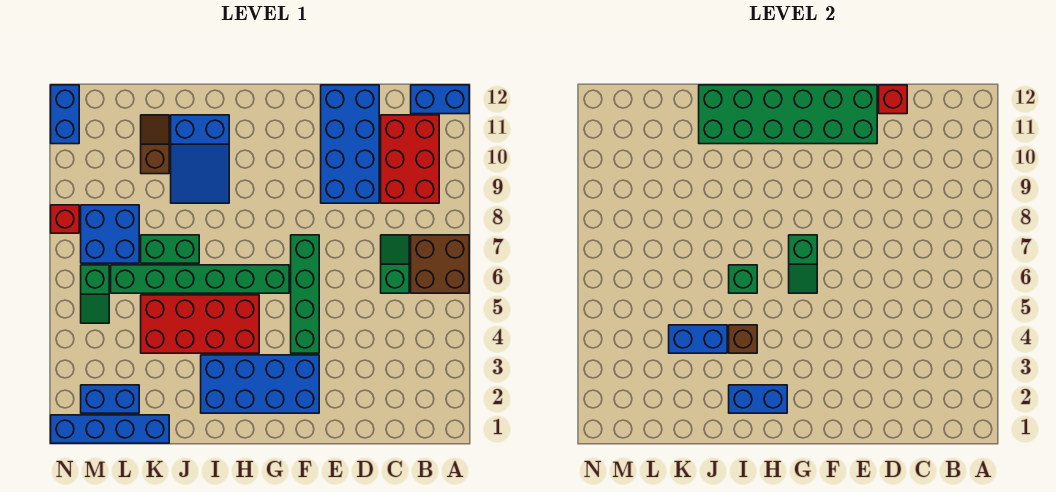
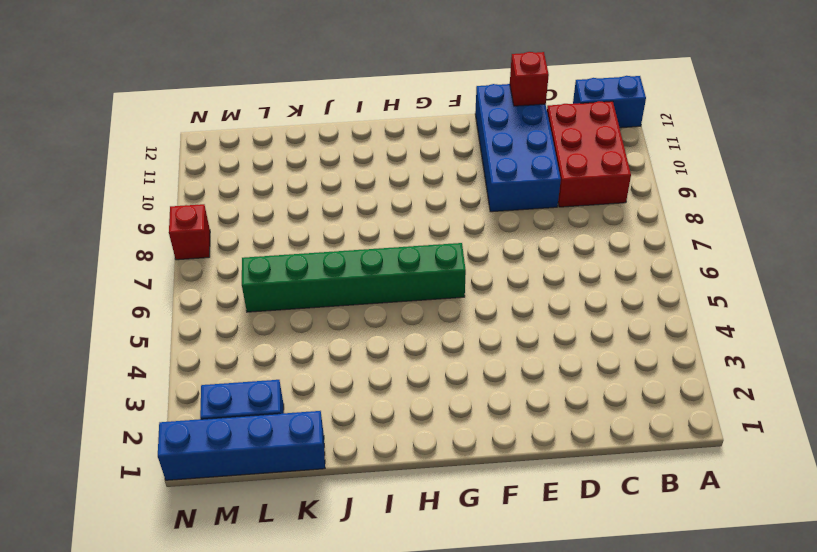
none -> brown brick A6:B7 level 1
none -> green slope C6:C7 level 1 top 6
none -> blue brick F2:I3 level 1

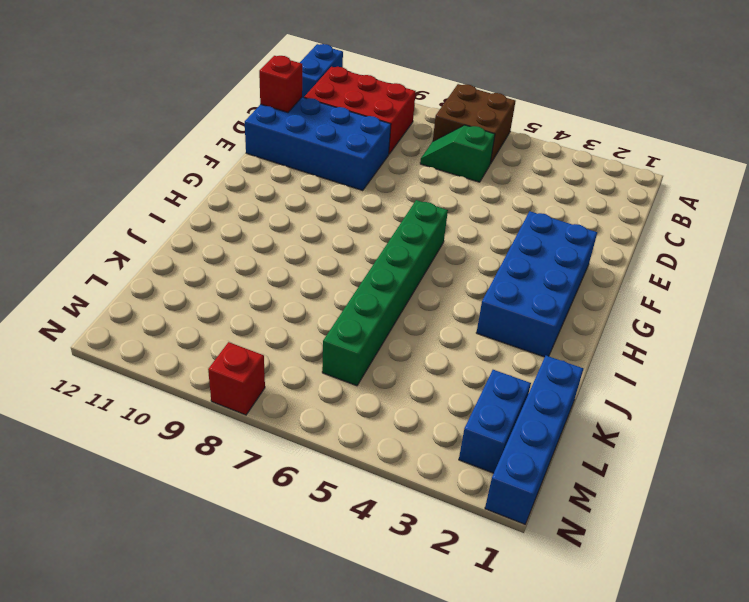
none -> green brick F4:F7 level 1
none -> red brick H4:K5 level 1
none -> blue slope I9:J11 level 1 top 11

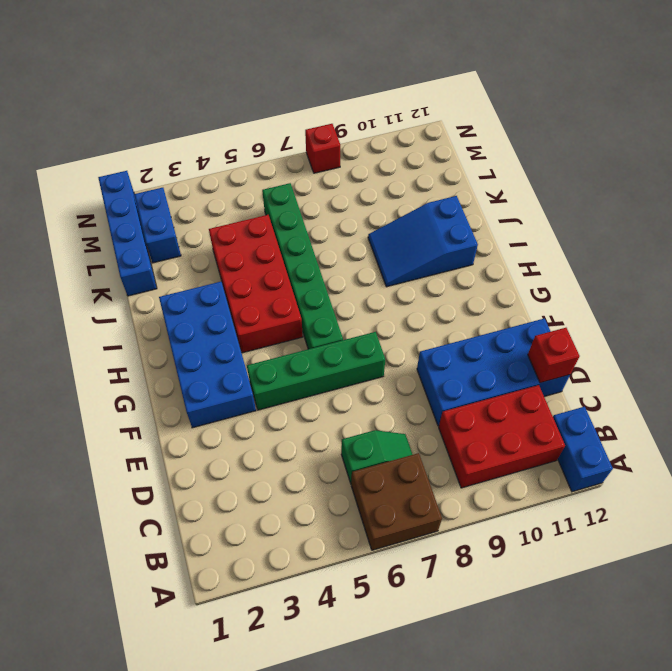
none -> green brick J7:K7 level 1
none -> brown slope K10:K11 level 1 top 10
none -> blue brick L7:M8 level 1

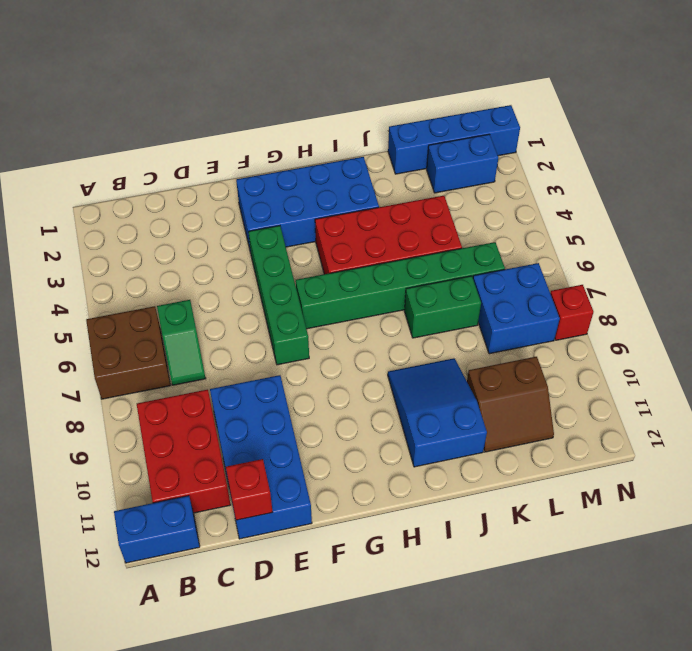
brown slope K10:L11 level 1 top 10 -> brown slope K10:K11 level 1 top 10
none -> green slope M5:M6 level 1 top 6
none -> blue brick N11:N12 level 1
none -> green brick E11:J12 level 2

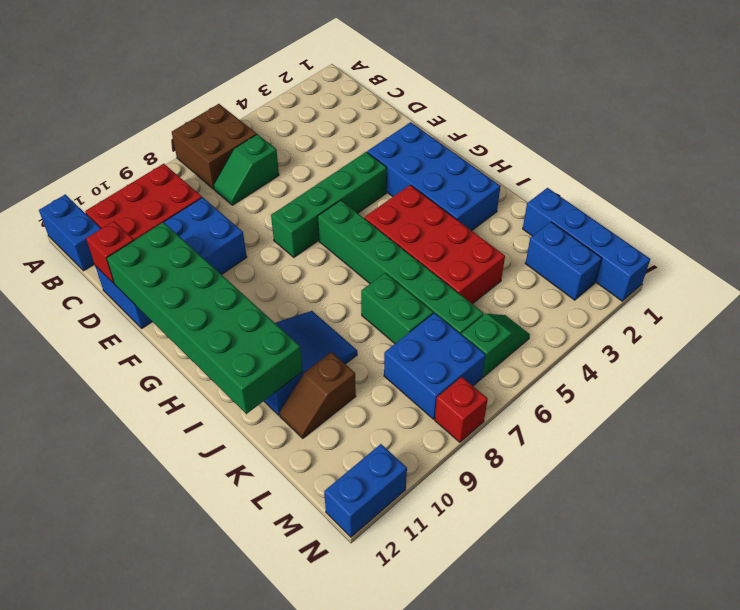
none -> green slope G6:G7 level 2 top 7
none -> blue brick H2:I2 level 2
none -> brown brick I4 level 2

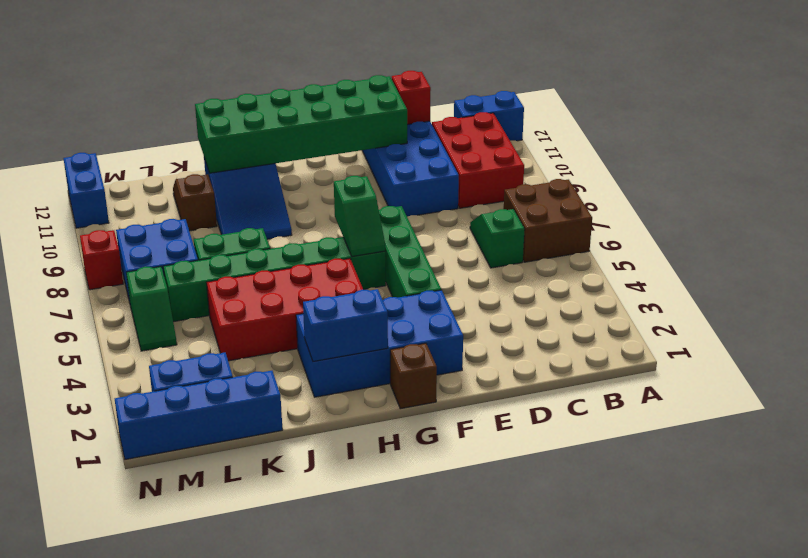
brown brick G1 level 1 -> brown brick I4 level 2
none -> green brick I6 level 2
none -> blue brick J4:K4 level 2

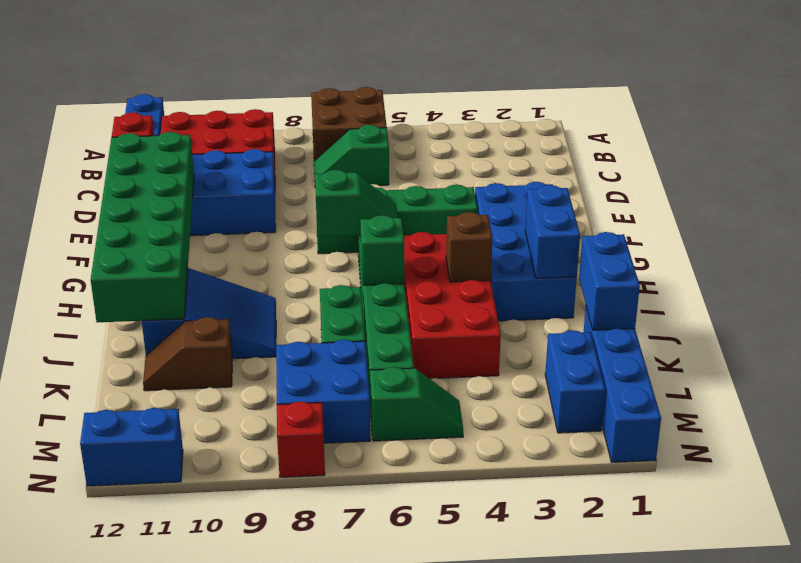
blue brick J1:K1 level 2 -> blue brick J4:K4 level 2

